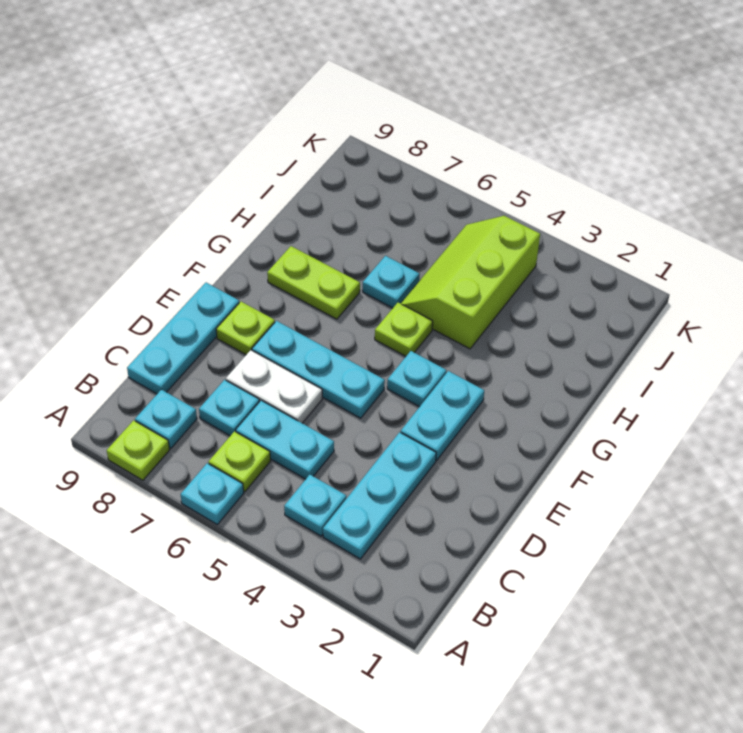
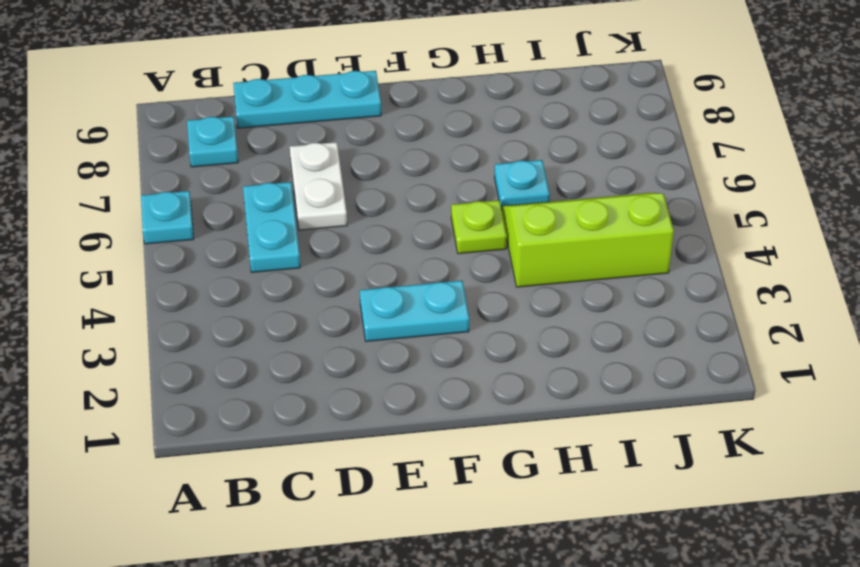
none -> lime plate A8 level 1
none -> cyan plate B3:D3 level 1
none -> cyan plate B4 level 1

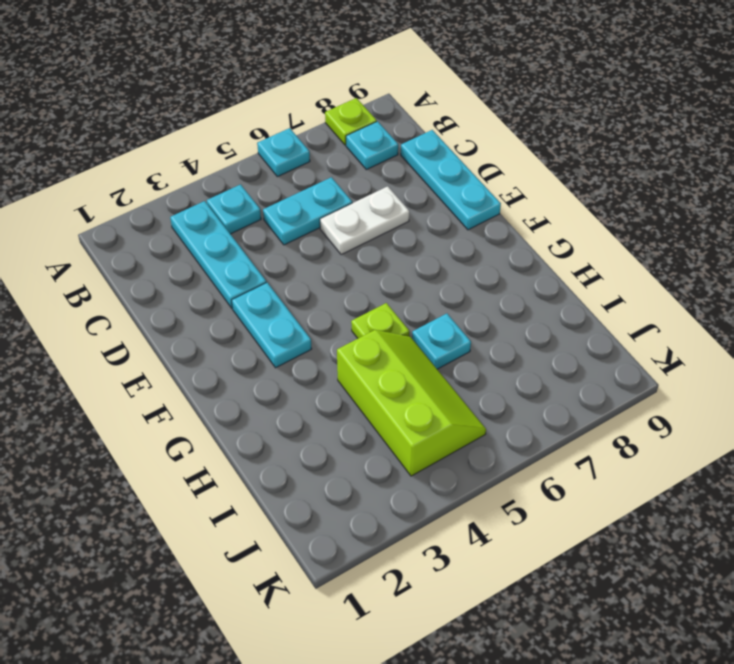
none -> lime plate B6 level 1
none -> cyan plate C7 level 1
none -> cyan plate E5:E7 level 1

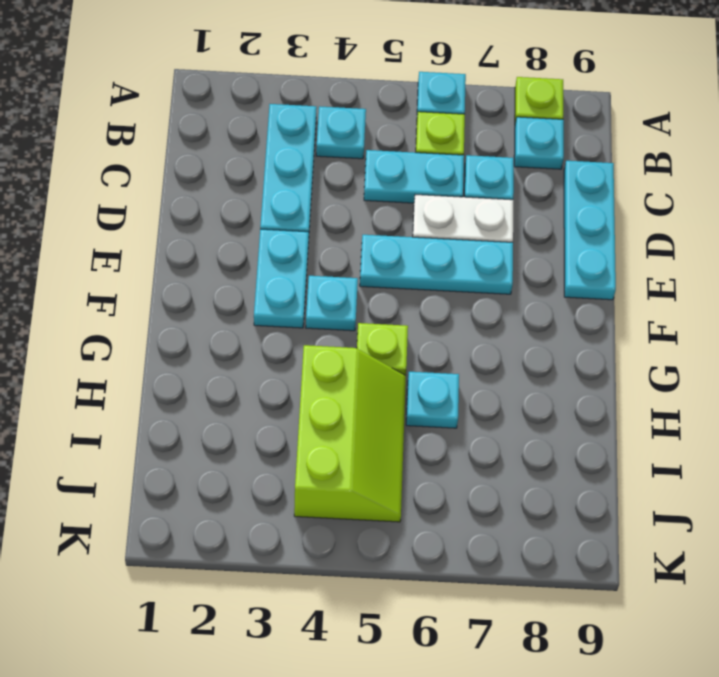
none -> lime plate E8 level 1
none -> lime plate G7:G8 level 1

